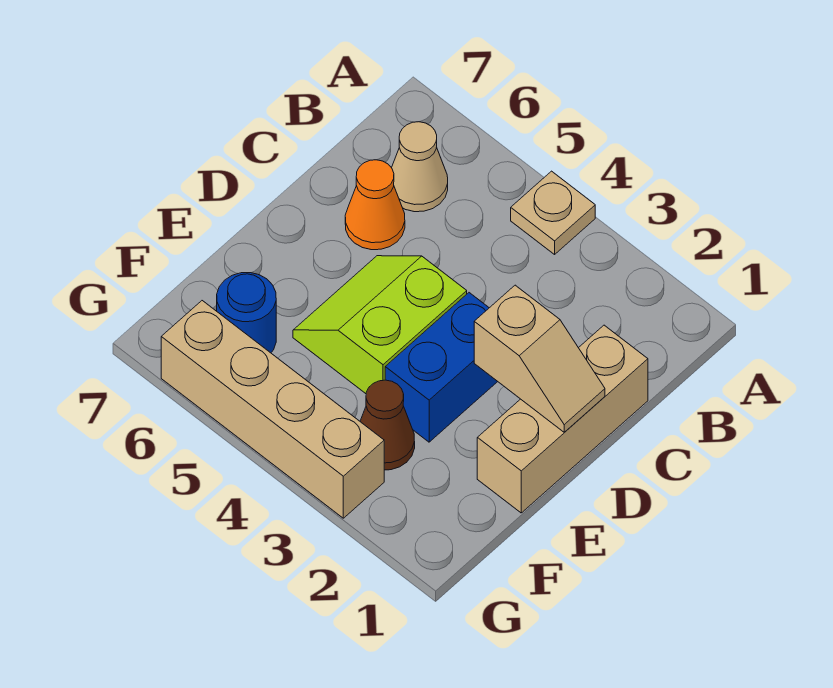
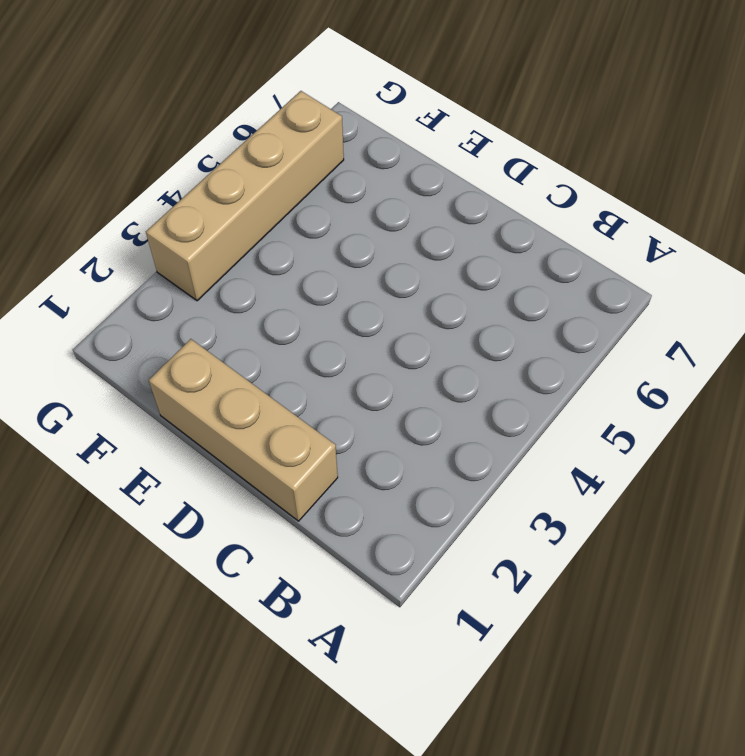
none -> tan plate A4 level 1
none -> tan cone B6 level 1

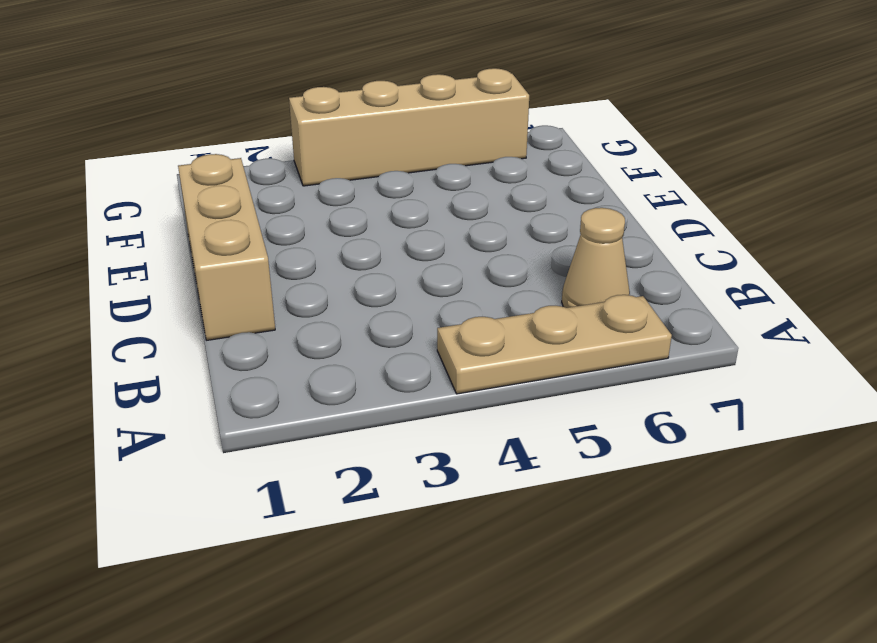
tan plate A4:A6 level 1 -> tan plate A4 level 1
none -> orange cone C6 level 1
none -> blue brick D3:E3 level 1

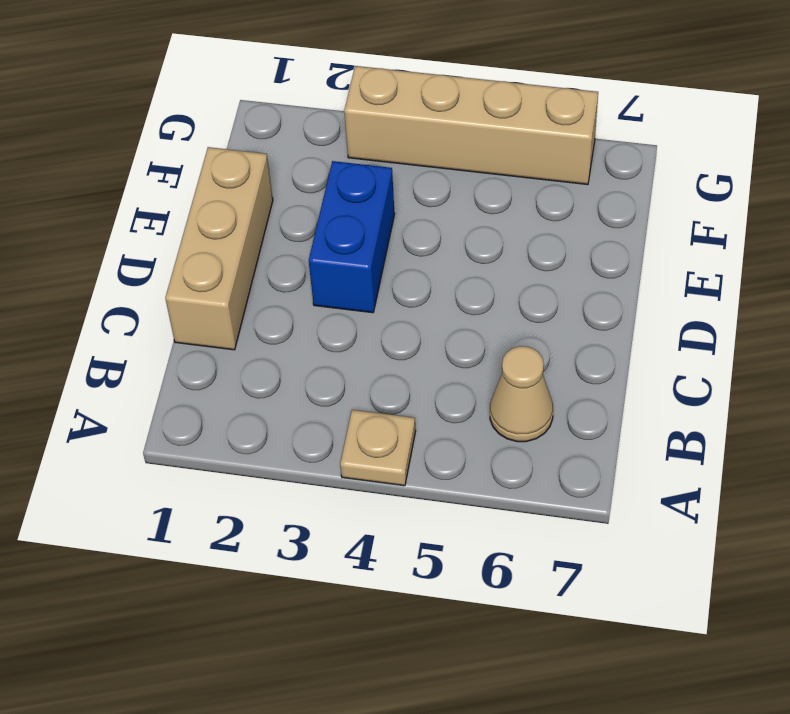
none -> orange cone C6 level 1
none -> lime slope D4:E5 level 1 top 4

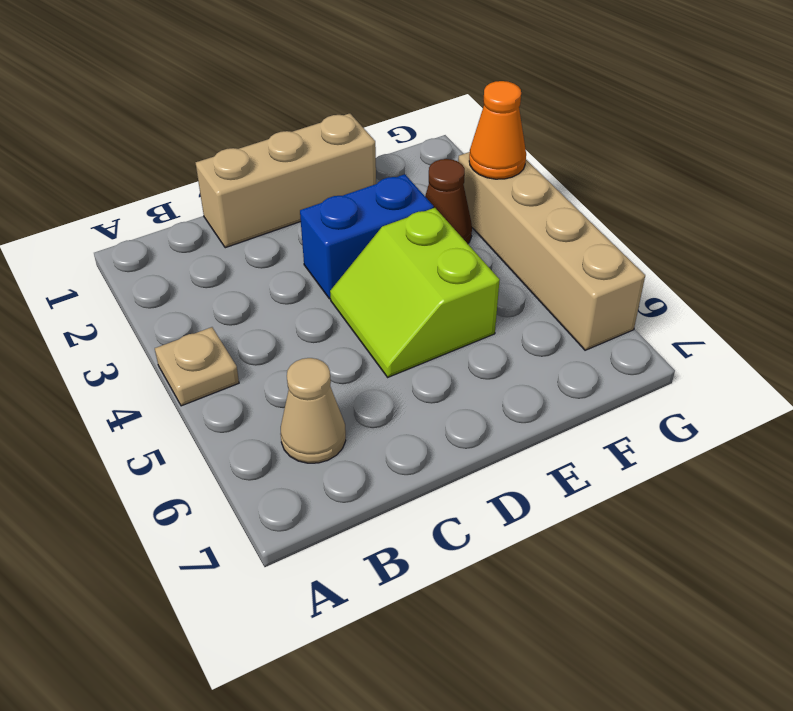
lime slope D4:E5 level 1 top E -> lime slope D4:E5 level 1 top 4
orange cone G3 level 2 -> orange cone C6 level 1
none -> blue round brick F6 level 1
none -> tan slope D1:D2 level 2 top 2

